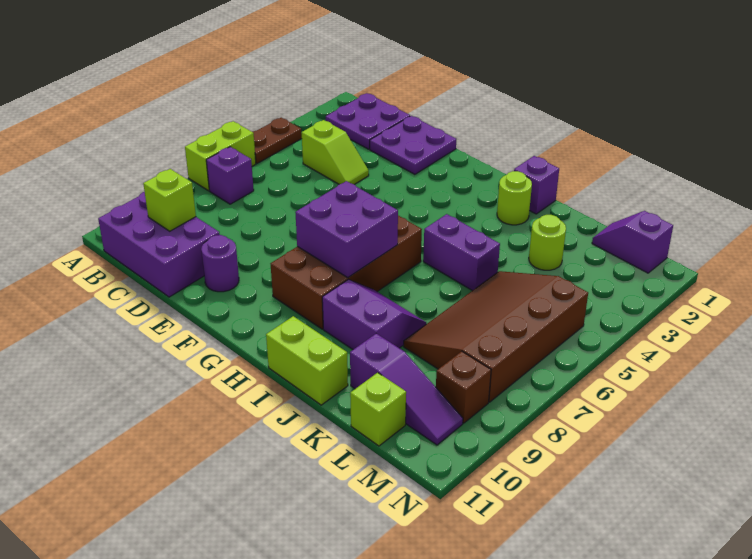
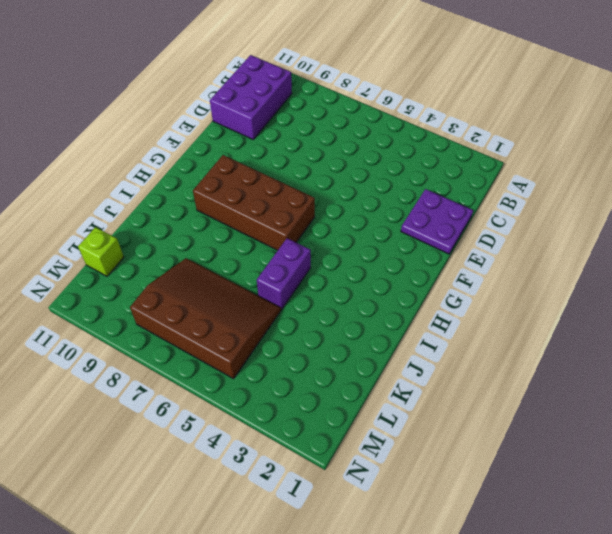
none -> brown plate A4:A5 level 1
none -> lime brick A6:A7 level 1
none -> purple plate B1:C2 level 1

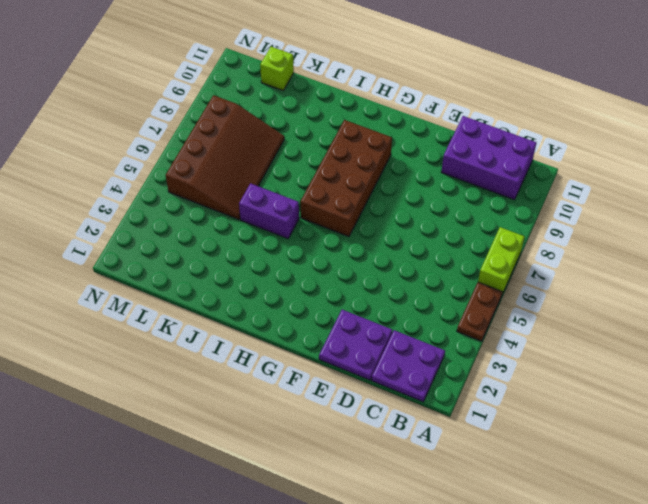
none -> purple brick B7 level 1
none -> lime slope C4:D4 level 1 top C
none -> purple round brick E10 level 1

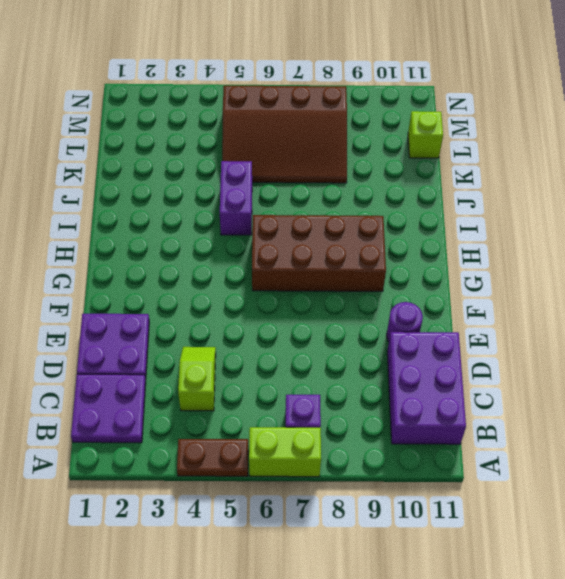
none -> purple brick I1 level 1
none -> lime round brick I2 level 1
none -> purple slope I8:J9 level 1 top 9

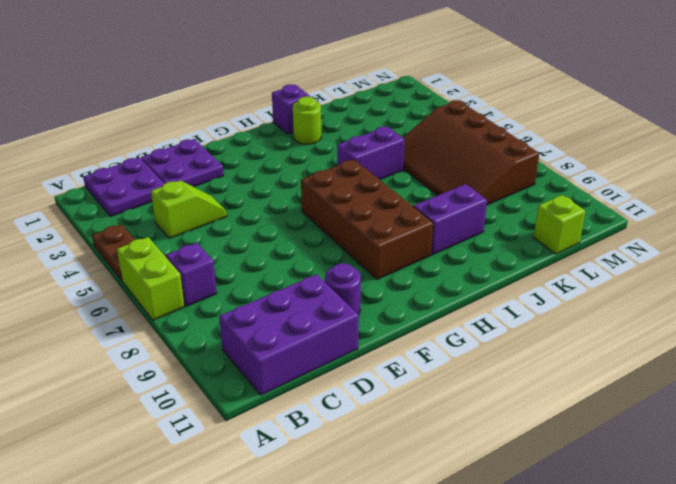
none -> lime brick I11:J11 level 1
none -> lime round brick K3 level 1
none -> purple slope K10:M10 level 1 top K

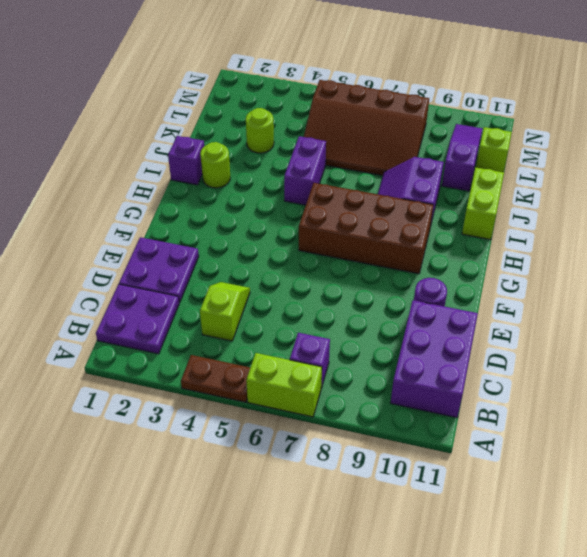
none -> purple slope L1:M1 level 1 top M
none -> brown brick M9 level 1
none -> lime brick C10 level 2

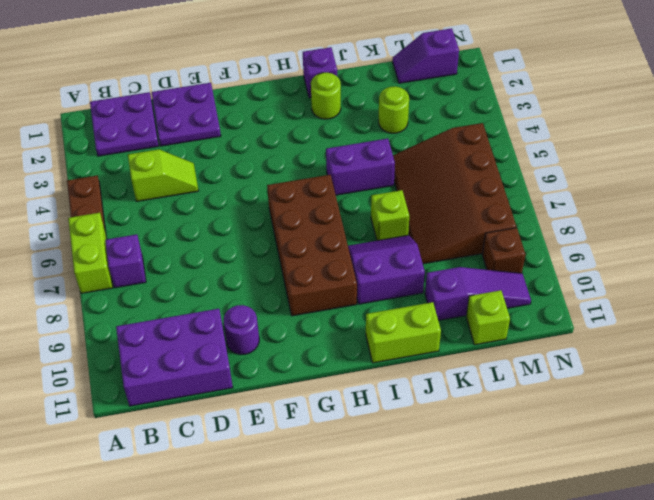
lime brick J7 level 1 -> lime brick C10 level 2
none -> purple brick G7:H8 level 2

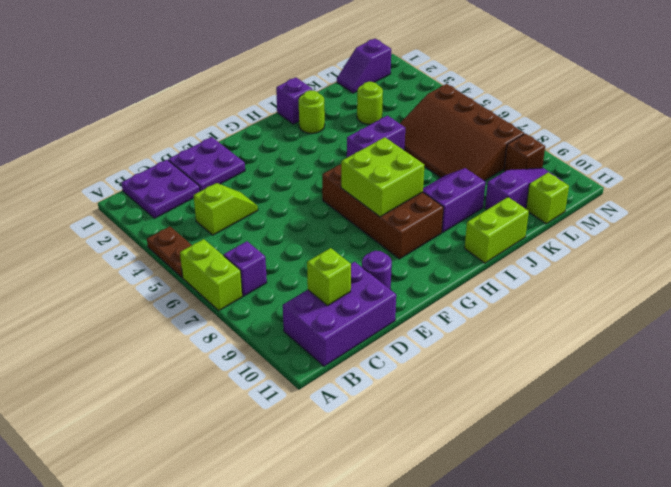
lime brick G7:H8 level 2 -> purple brick G7:H8 level 2

